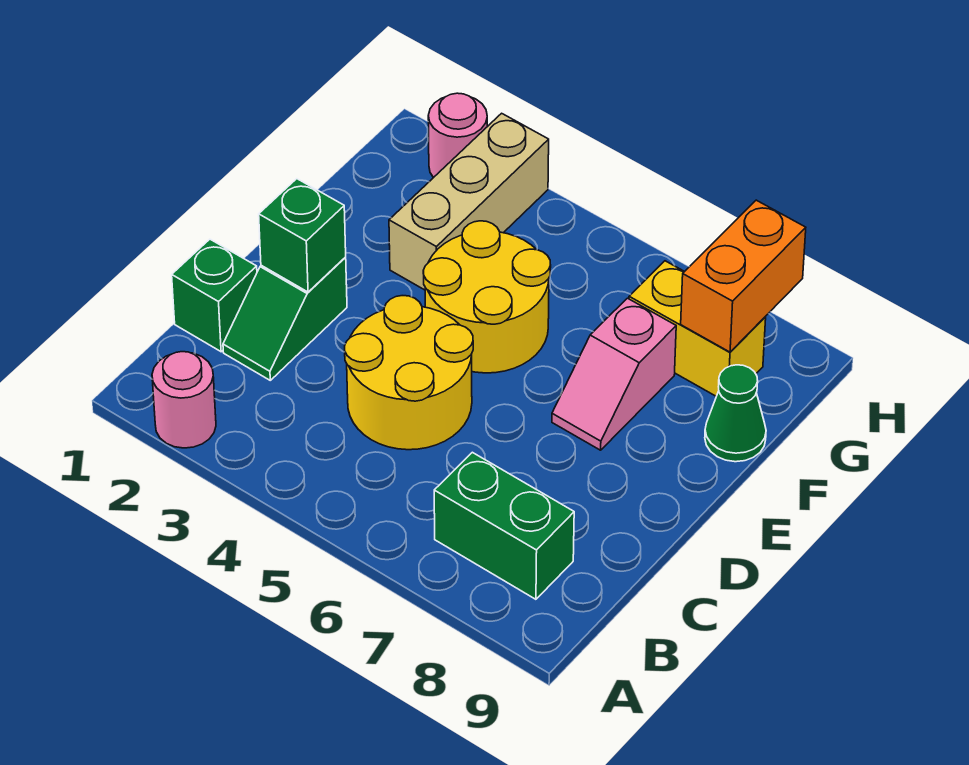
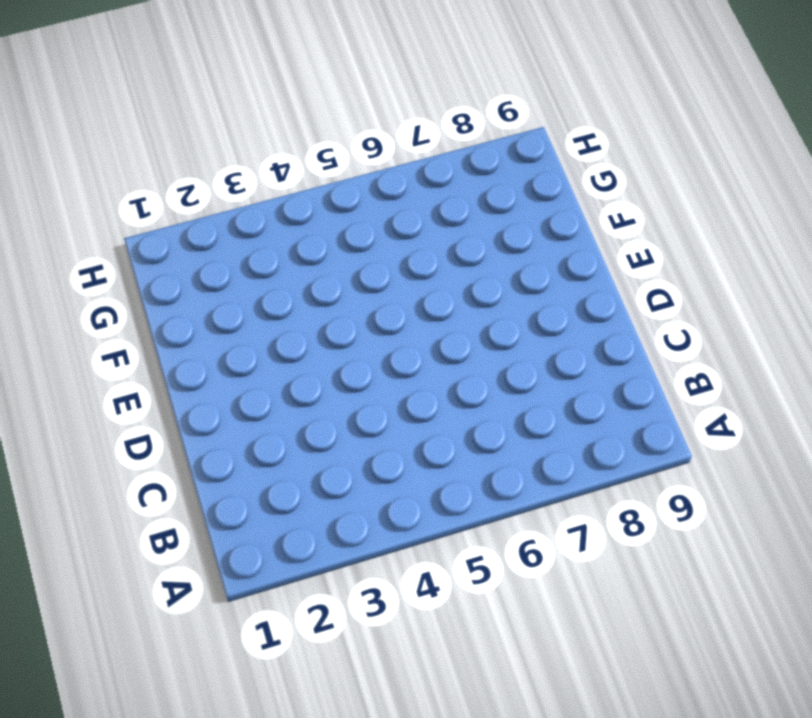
none -> pink round brick A2 level 1
none -> green brick B7:B8 level 1
none -> green brick C1 level 1

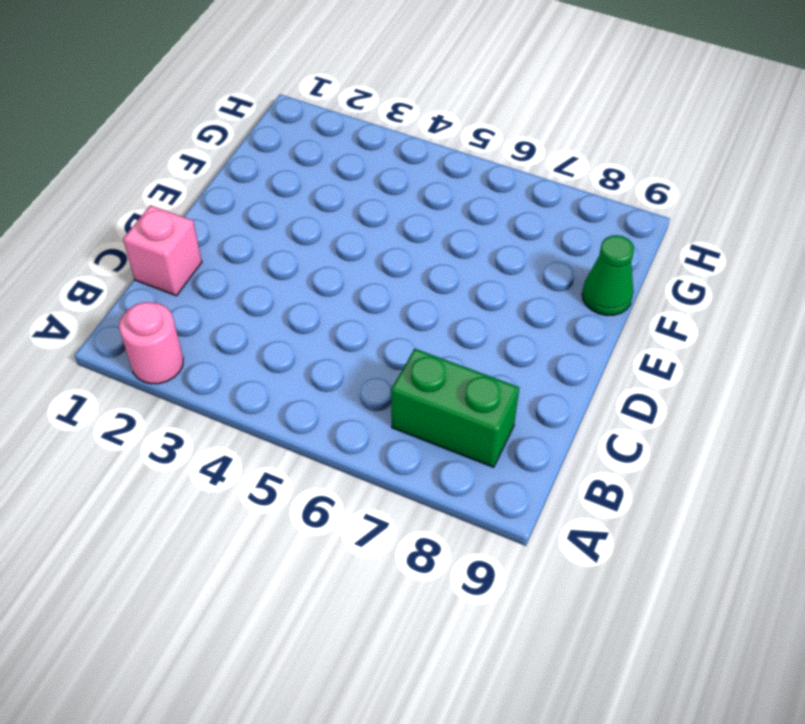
pink brick C1 level 1 -> green brick C1 level 1
none -> green slope C2:D2 level 1 top D
none -> yellow round brick C4:D5 level 1
none -> yellow round brick E4:F5 level 1

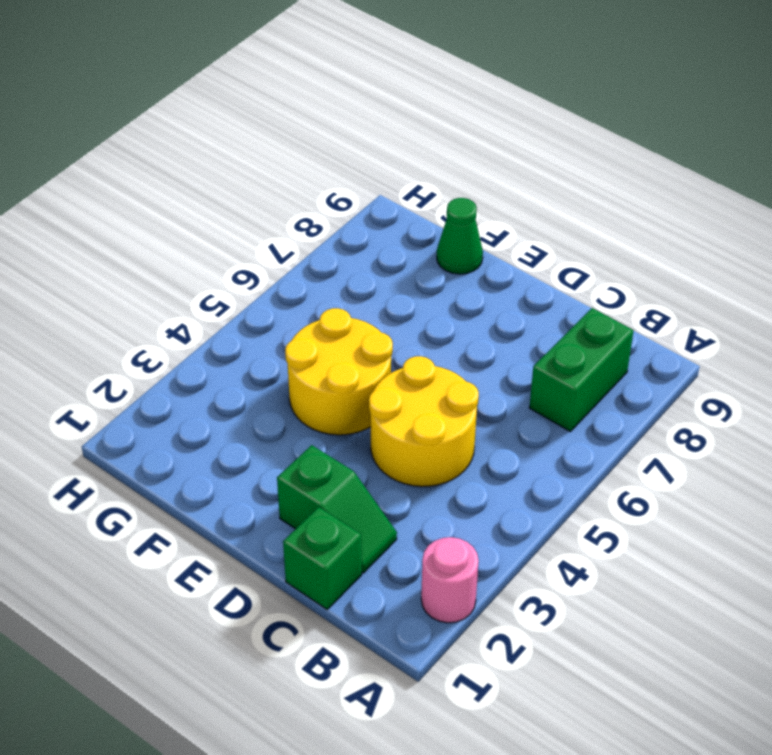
none -> pink slope E7:F7 level 1 top F
none -> tan brick F3:H3 level 1
none -> yellow brick G7:G8 level 1

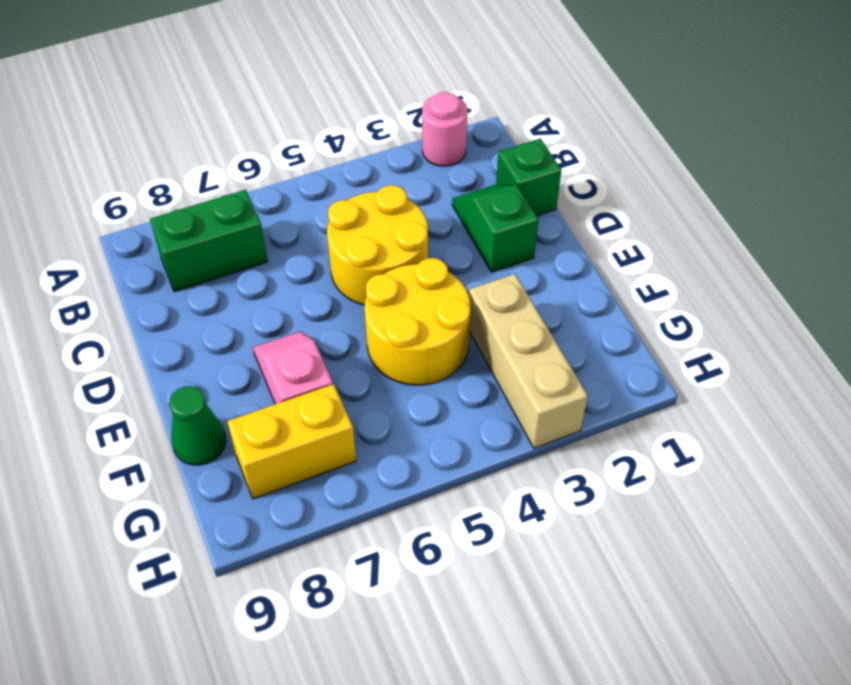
none -> pink round brick H2 level 1
none -> green brick D2 level 2
none -> orange brick G8:H8 level 2

